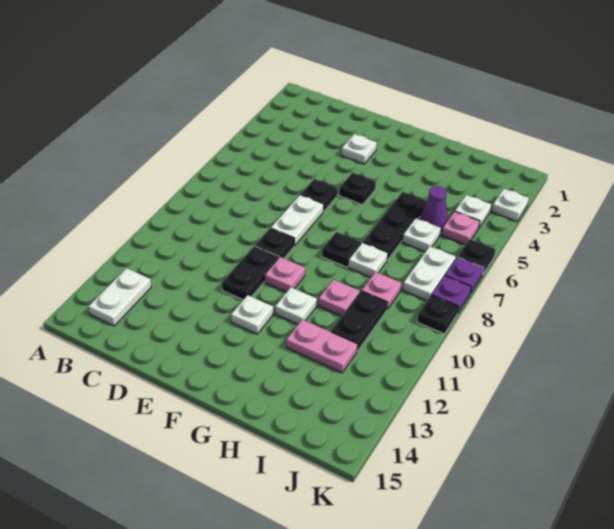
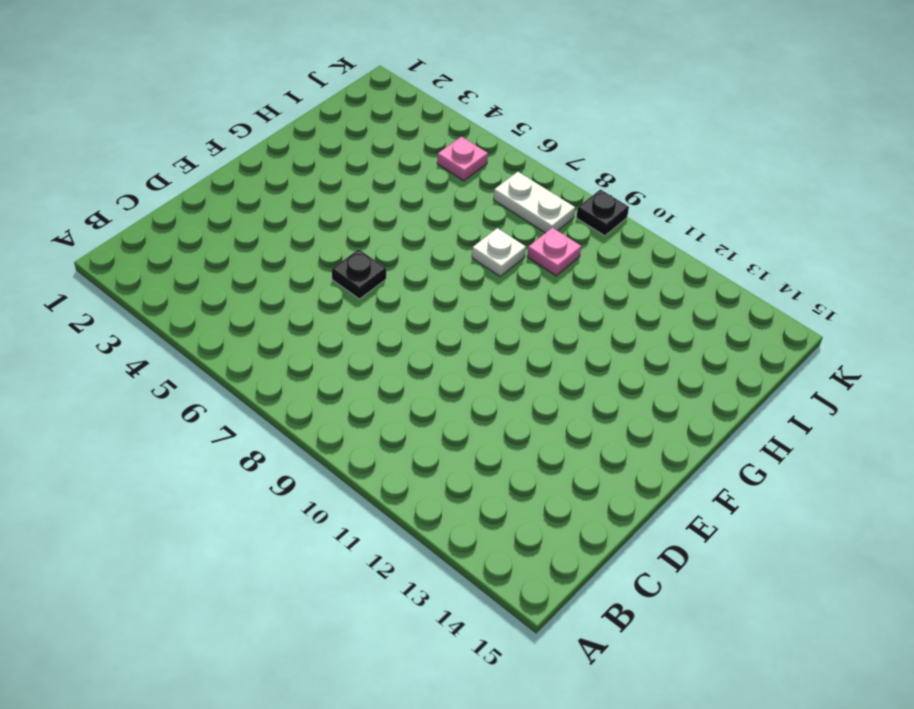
none -> white plate B13:B14 level 1
none -> white plate E3 level 1
none -> white plate E7:E8 level 1

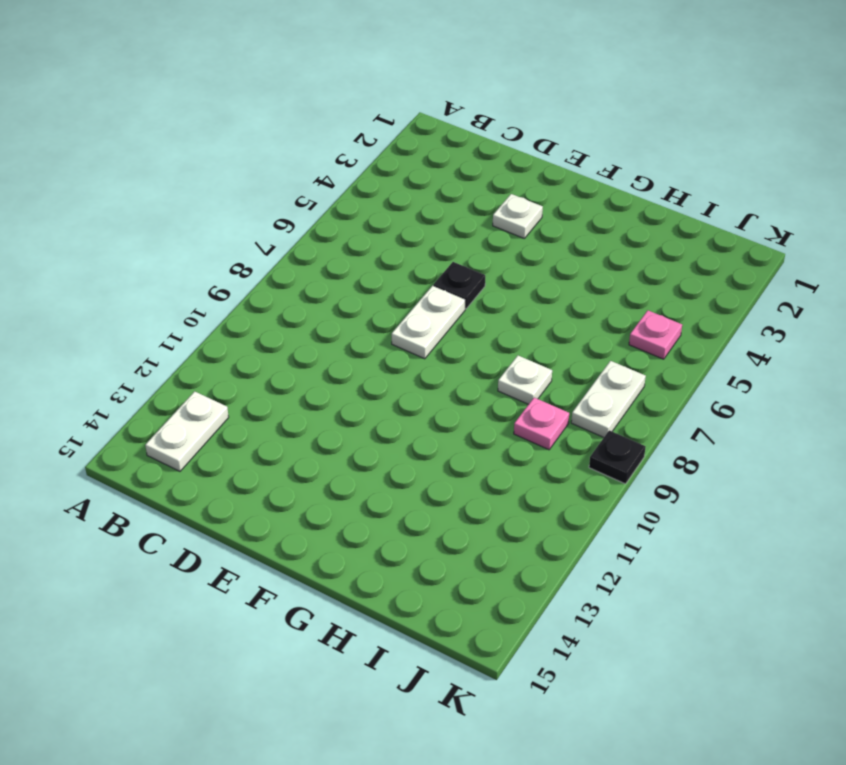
none -> black plate E9 level 1
none -> black plate E10:E11 level 1
none -> black plate F5 level 1

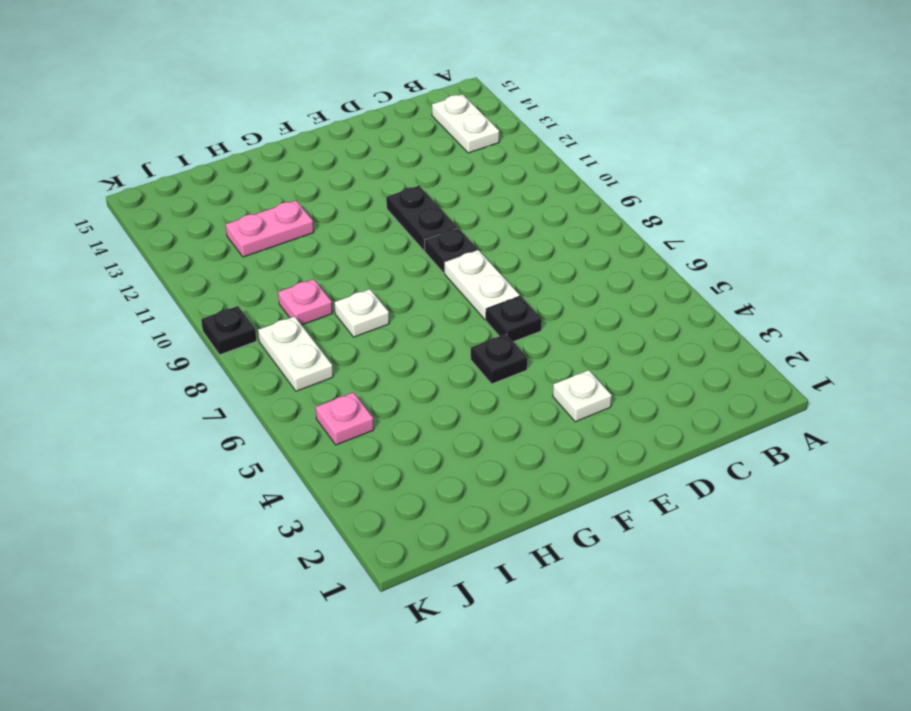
none -> pink plate F10 level 1
none -> white plate F12 level 1
none -> black plate G8 level 1

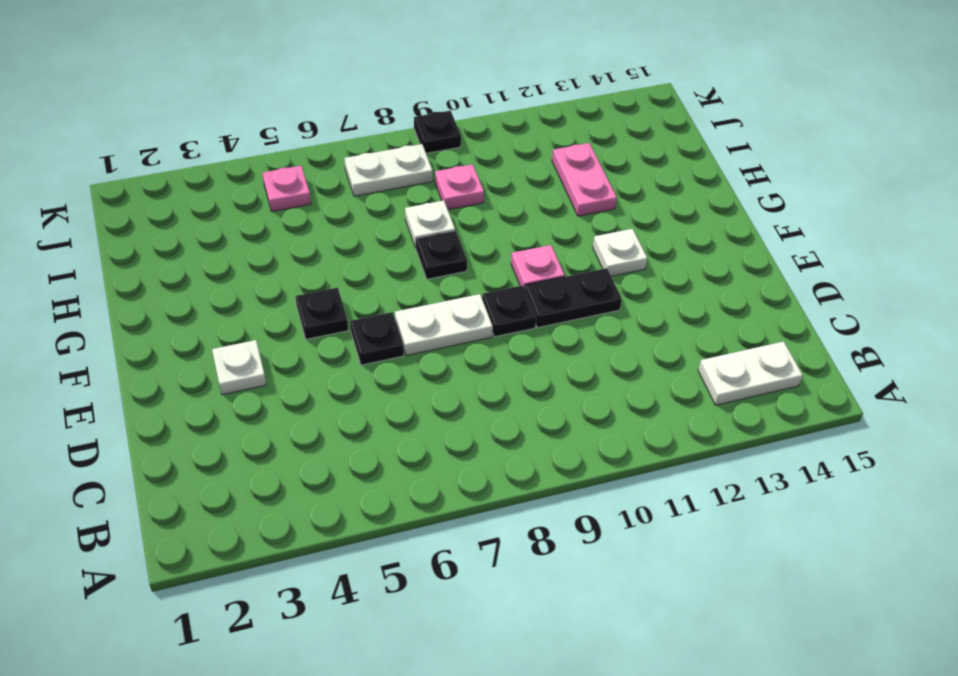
none -> white plate G11 level 1
none -> black plate H5:H7 level 1
none -> pink plate H10 level 1

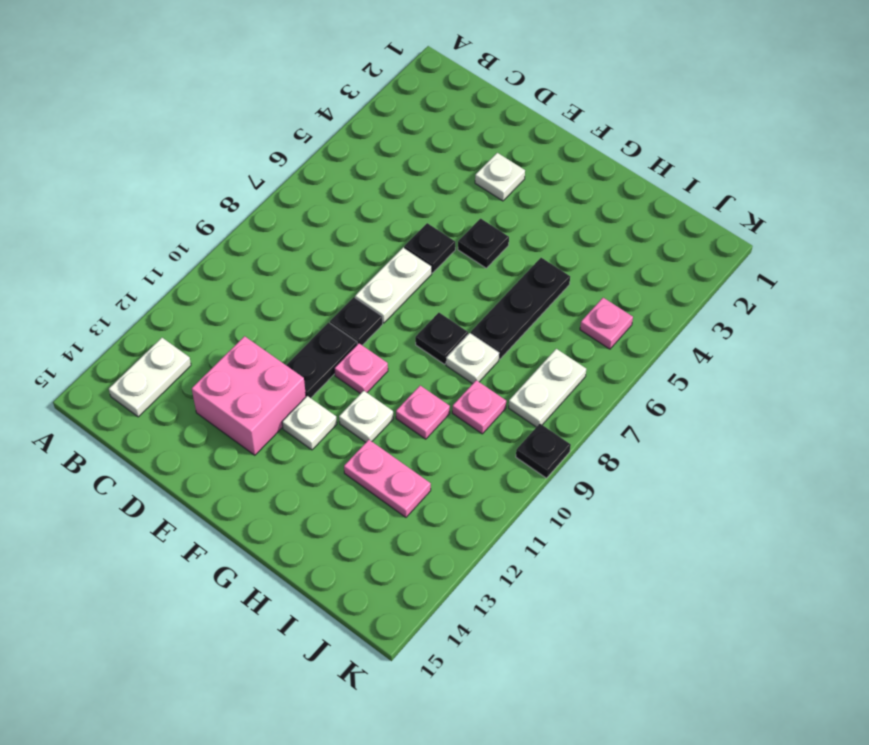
pink brick D12:E13 level 1 -> none
none -> purple cone I5 level 1
none -> white plate I6 level 1
none -> black plate I10:I11 level 1

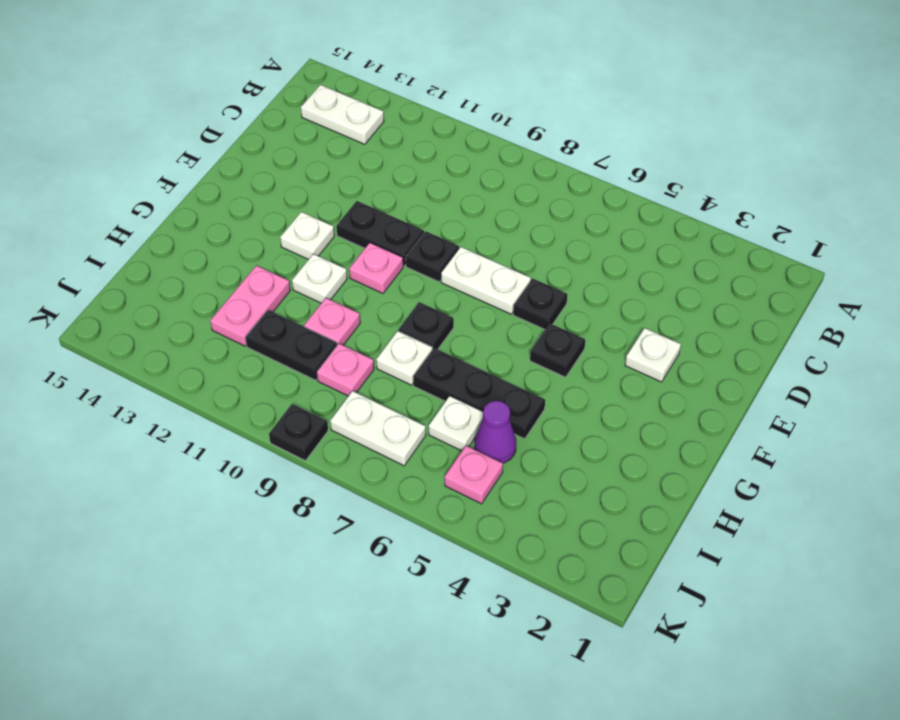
none -> white plate J4 level 1
none -> white plate K3 level 1
none -> black plate K6 level 1

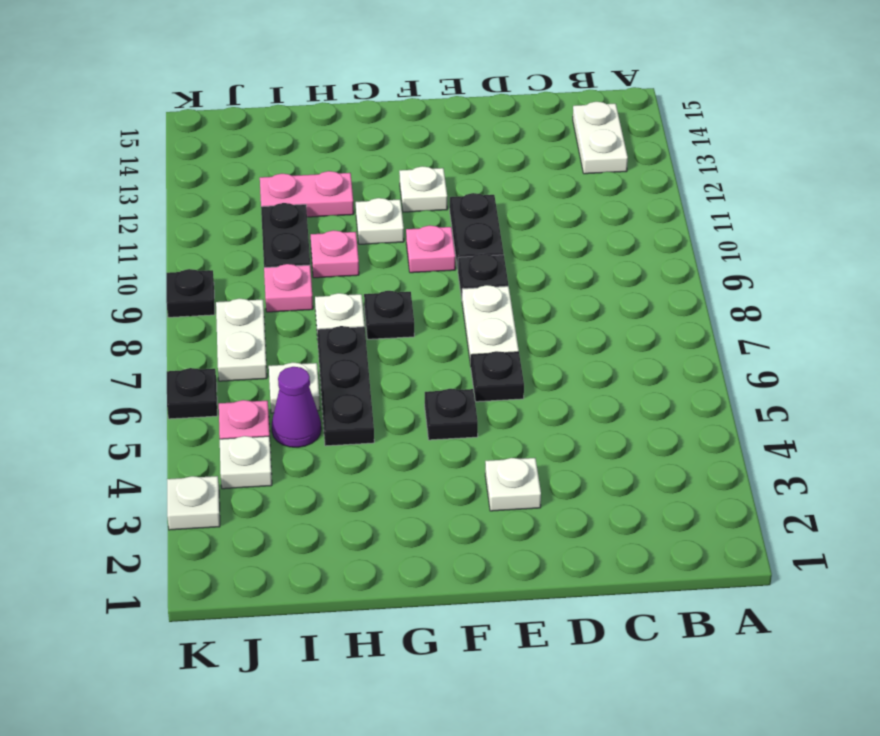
none -> purple plate K7 level 1
none -> purple plate K8 level 1

